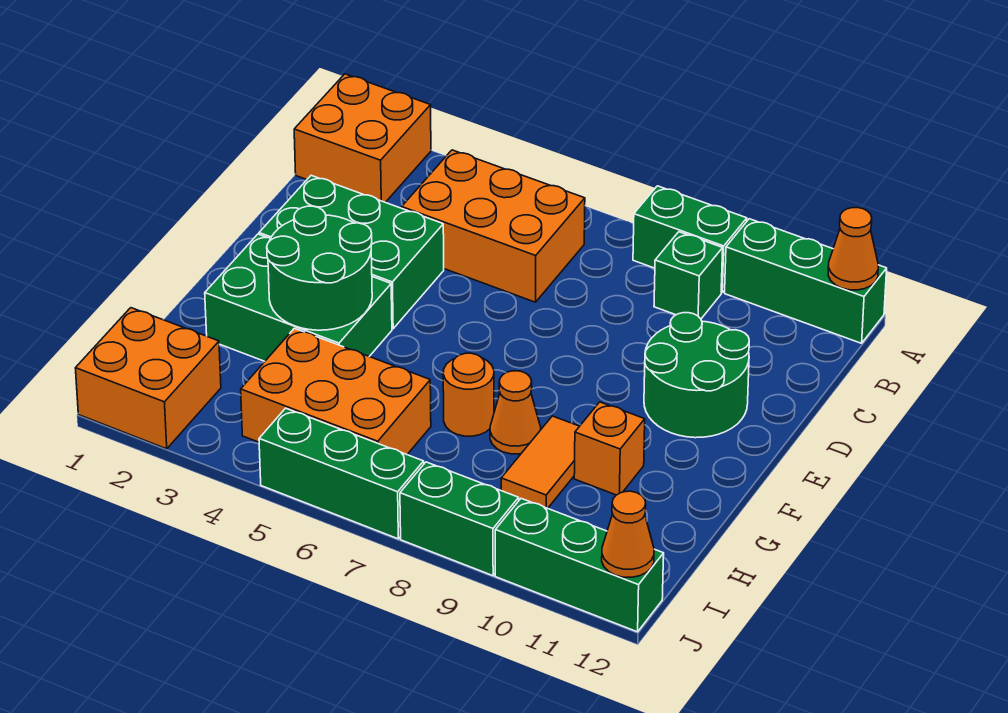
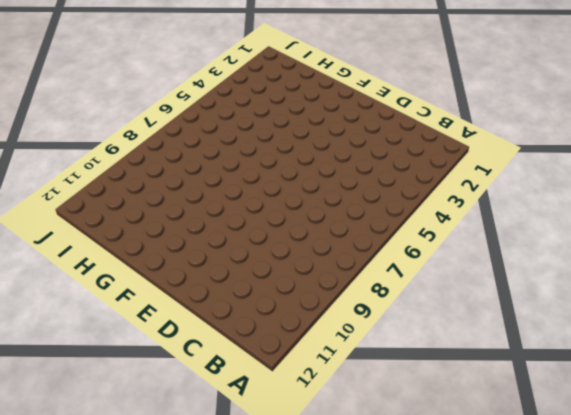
none -> orange brick A1:B2 level 1
none -> green brick A8:A9 level 1
none -> green brick A10:A12 level 1

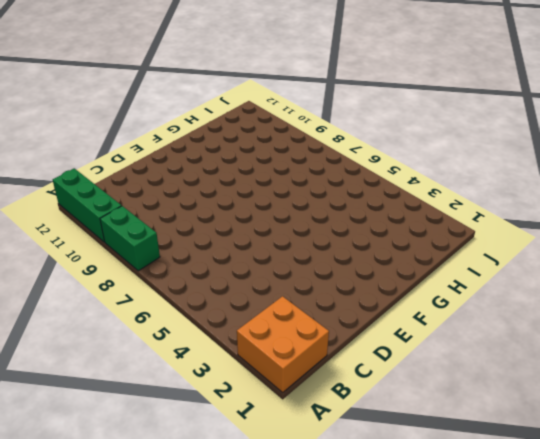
none -> orange brick B4:C6 level 1
none -> green brick B9 level 1
none -> green brick D2:E4 level 1

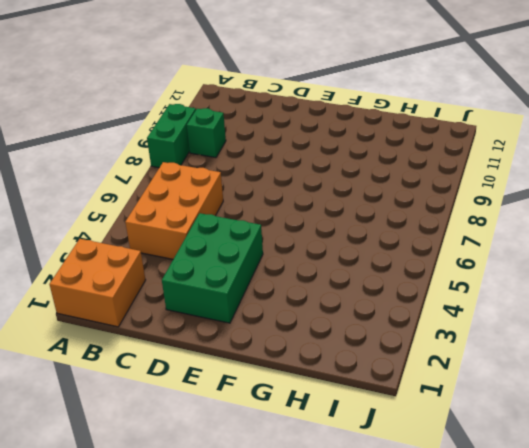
none -> green brick A10:A12 level 1
none -> green round brick D10:E11 level 1
none -> green brick F2:G4 level 1

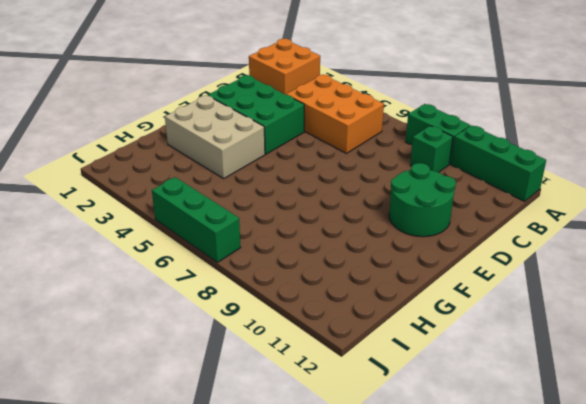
tan brick F2:G4 level 1 -> green brick F2:G4 level 1
none -> orange round brick G7 level 1
none -> orange cone G8 level 1
none -> orange tile G9:H9 level 1

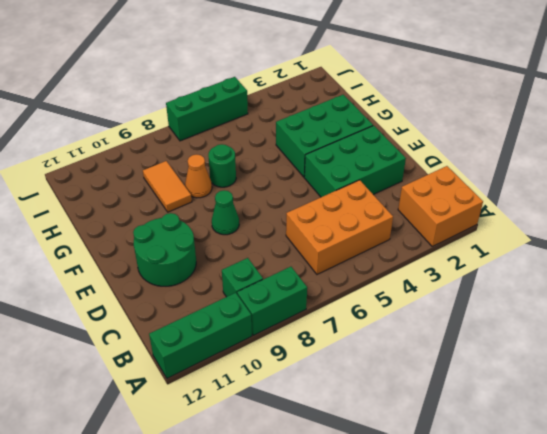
green cone E8 level 1 -> none
green round brick G7 level 1 -> orange round brick G7 level 1
none -> orange brick G10 level 1
none -> orange brick H4:I6 level 1
none -> orange brick I1:J2 level 1

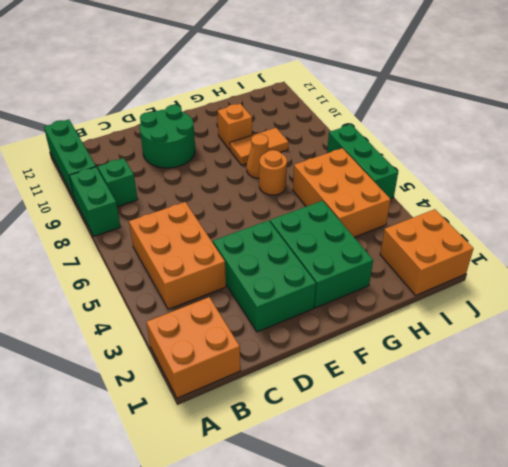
none -> green brick J8:J9 level 1
none -> green brick J10:J12 level 1
none -> orange cone A12 level 2

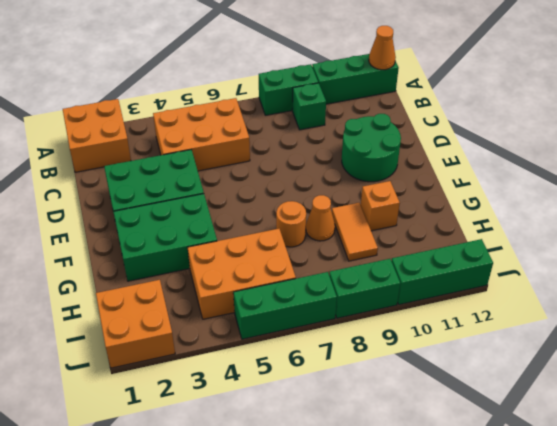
none -> green round brick F3:G4 level 2
none -> orange cone J12 level 2

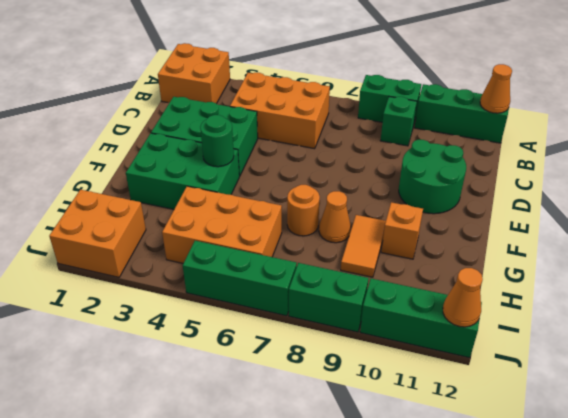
green round brick F4 level 2 -> green round brick F3:G4 level 2

